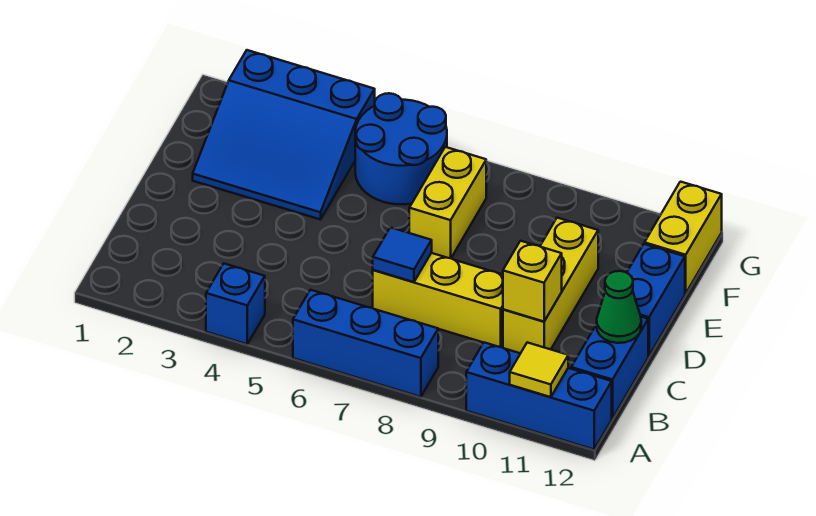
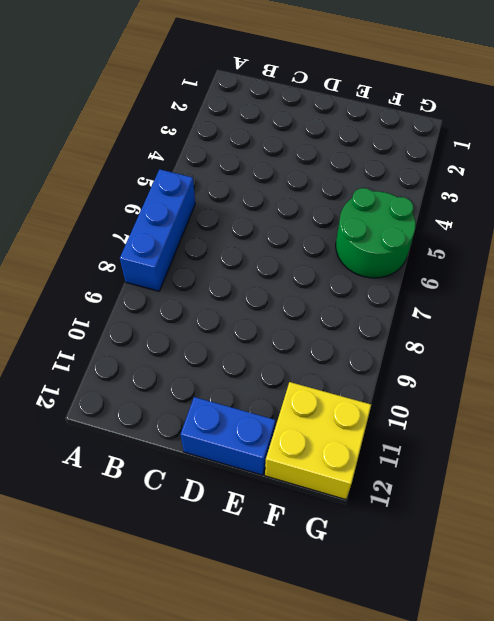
green round brick F5:G6 level 1 -> blue round brick F5:G6 level 1
yellow brick F11:G12 level 1 -> yellow brick F12:G12 level 1
none -> blue brick A4 level 1
none -> blue brick A10:A12 level 1
none -> blue brick B12:C12 level 1

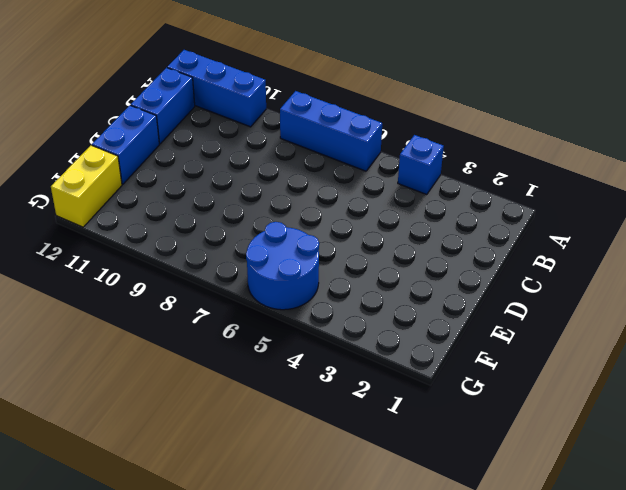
none -> yellow brick C7:C9 level 1
none -> yellow brick C10:E10 level 1
none -> blue slope E2:G4 level 1 top G

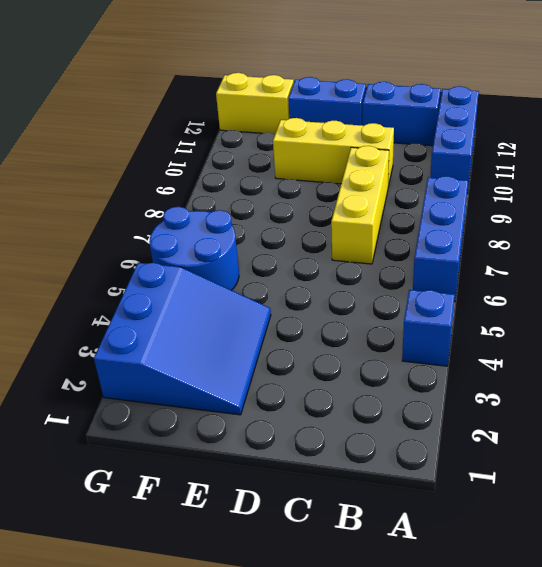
none -> yellow brick E7:F7 level 1
none -> yellow tile A11 level 2
none -> blue tile C7 level 2

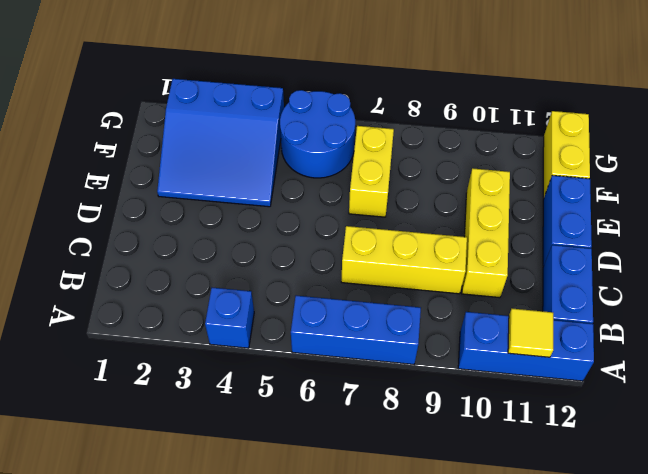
none -> blue tile C7 level 2
none -> yellow brick C10 level 2
none -> green cone C12 level 2

